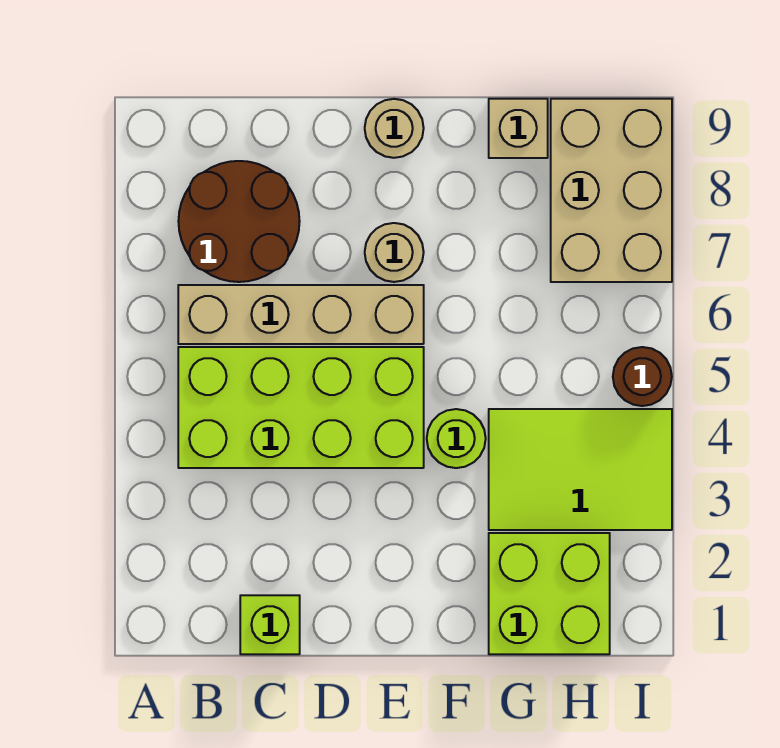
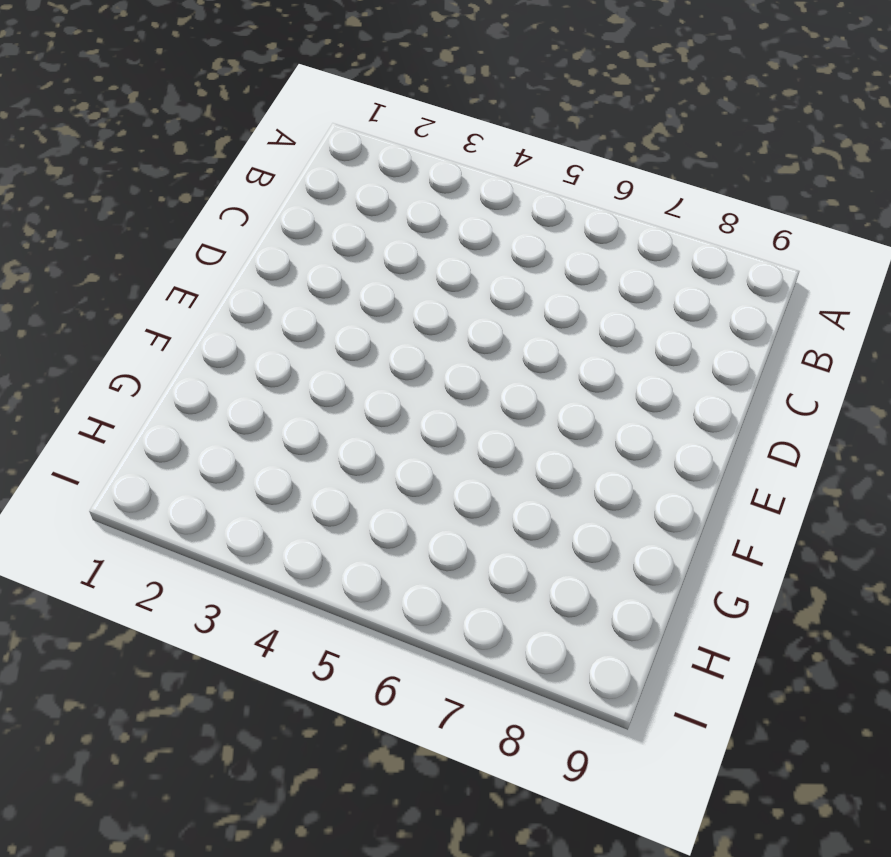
none -> lime brick B4:E5 level 1
none -> tan brick B6:E6 level 1
none -> brown round brick B7:C8 level 1

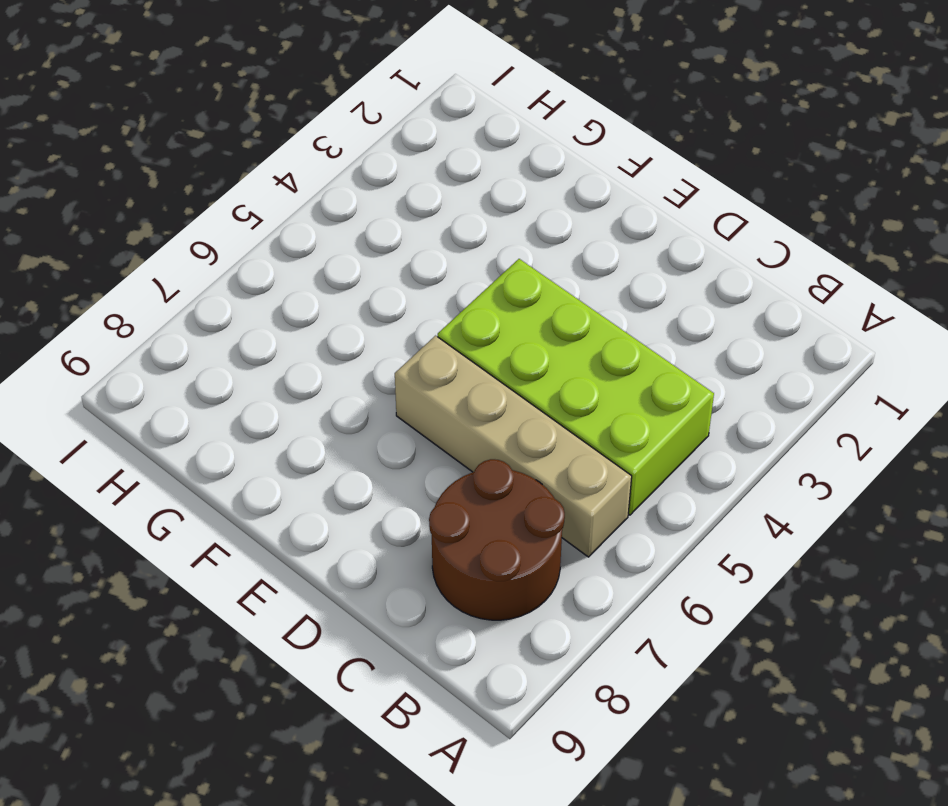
none -> lime brick C1 level 1
none -> tan round brick E7 level 1
none -> tan round brick E9 level 1

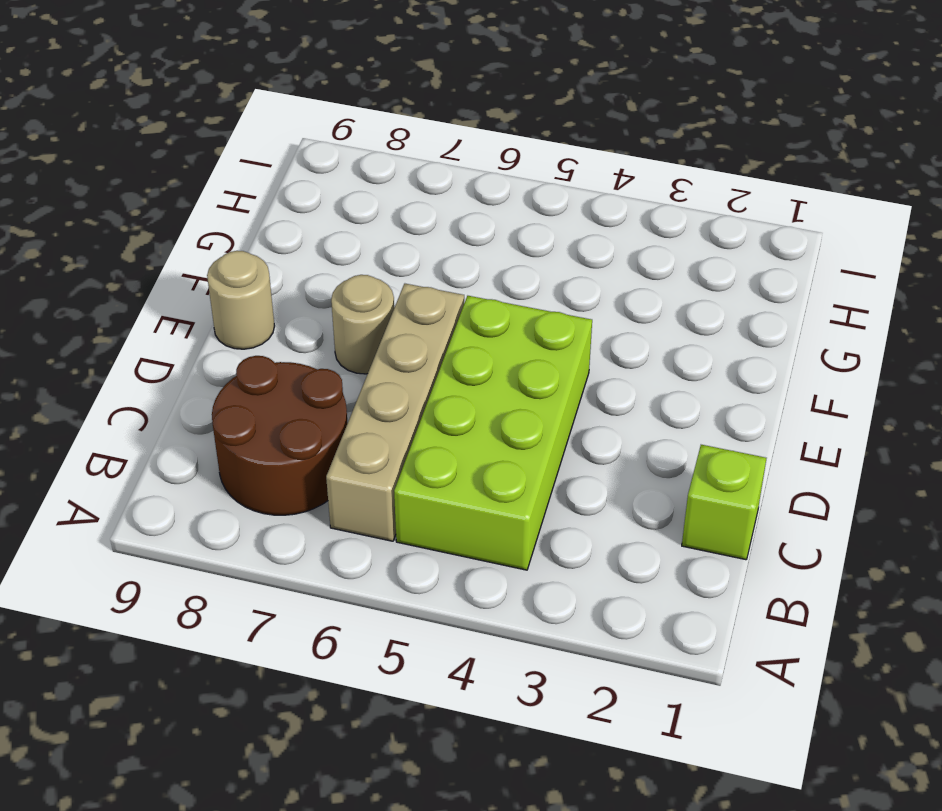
none -> lime round brick F4 level 1
none -> lime brick G1:H2 level 1
none -> lime tile G3:I4 level 1

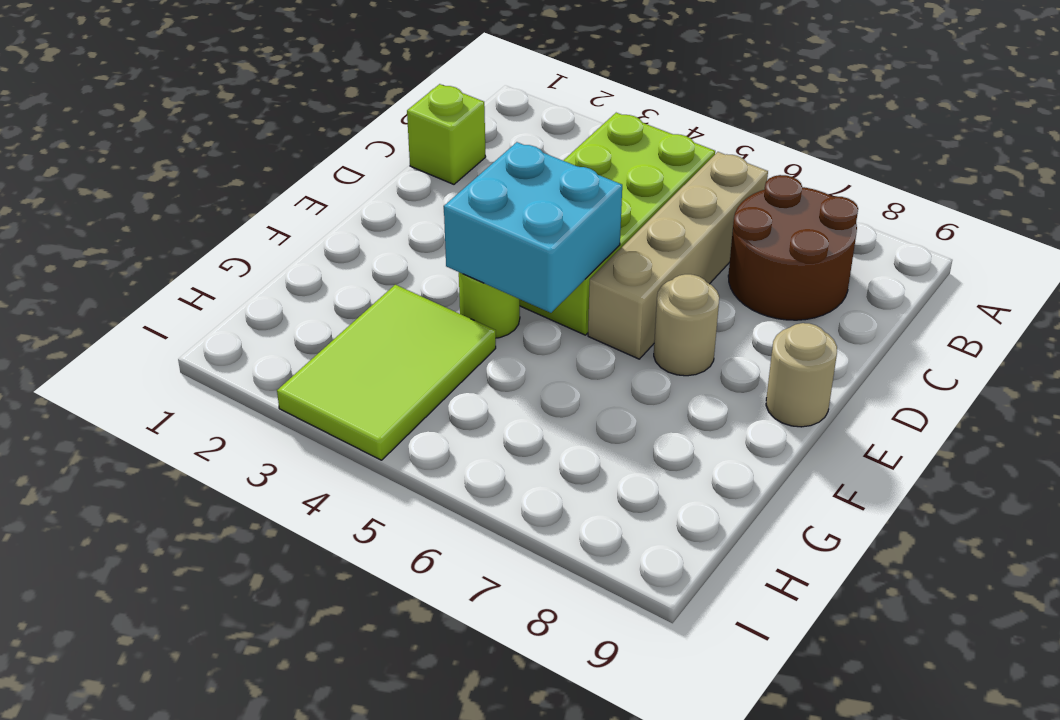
cyan brick E4:F5 level 2 -> none
none -> lime brick G1:H2 level 1
none -> tan brick G9 level 1
none -> tan brick H7:I9 level 1

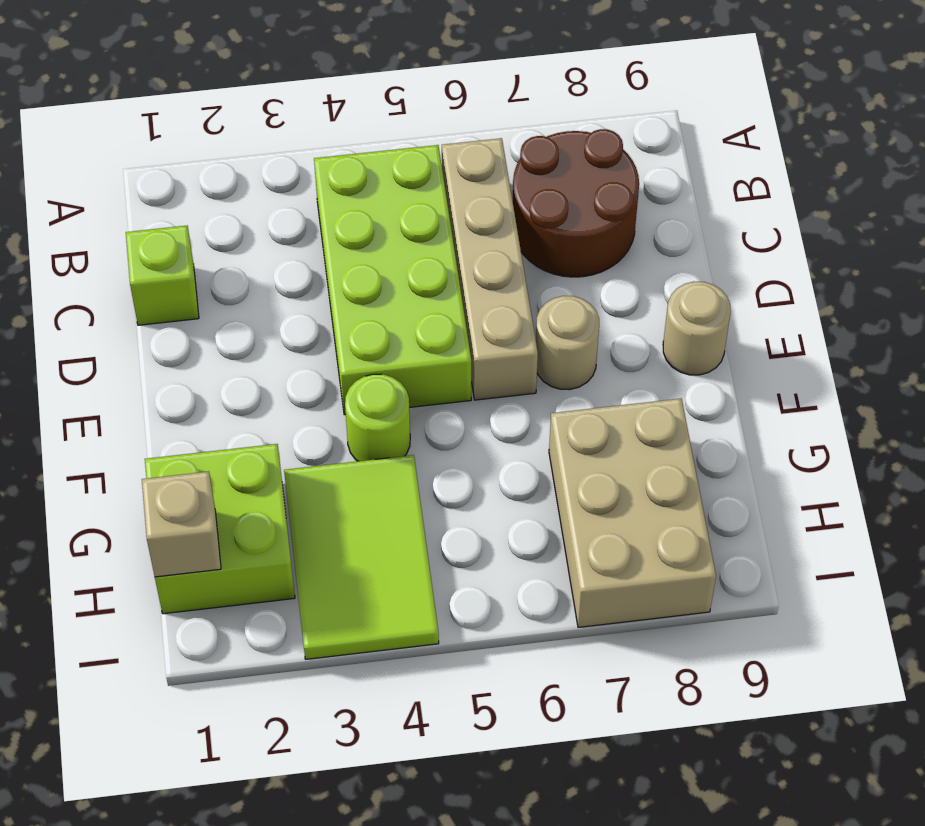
tan brick G7:I8 level 1 -> tan brick H7:I9 level 1
tan brick H1 level 2 -> tan brick G9 level 1
none -> brown round brick I5 level 1

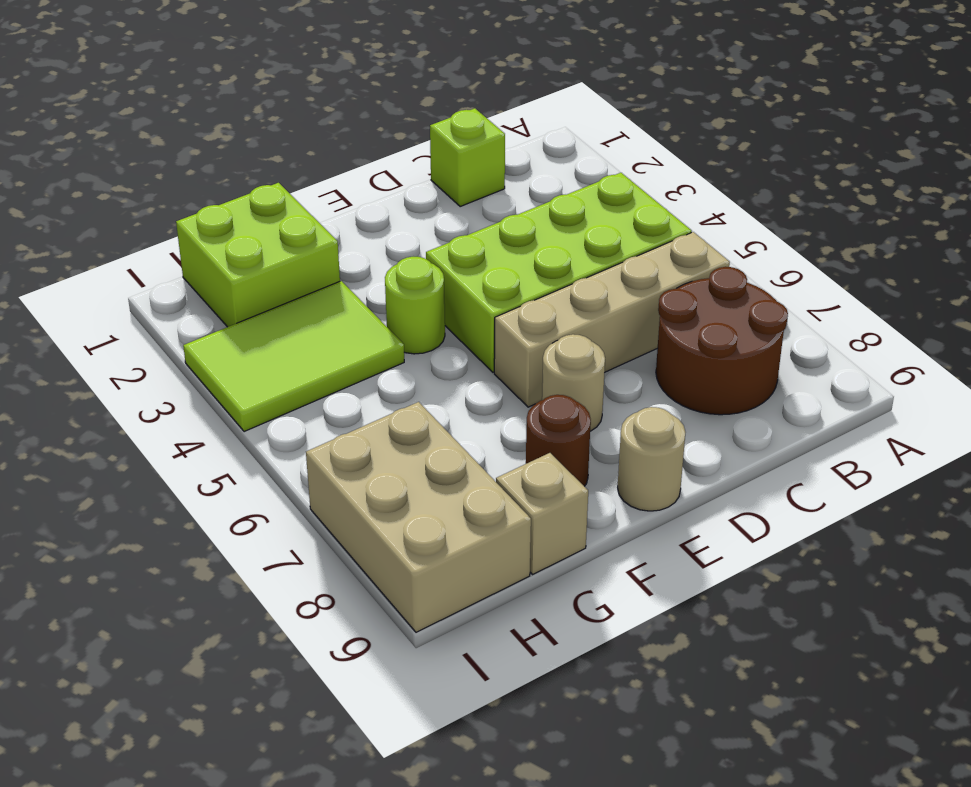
brown round brick F8 level 1 -> brown round brick I5 level 1

